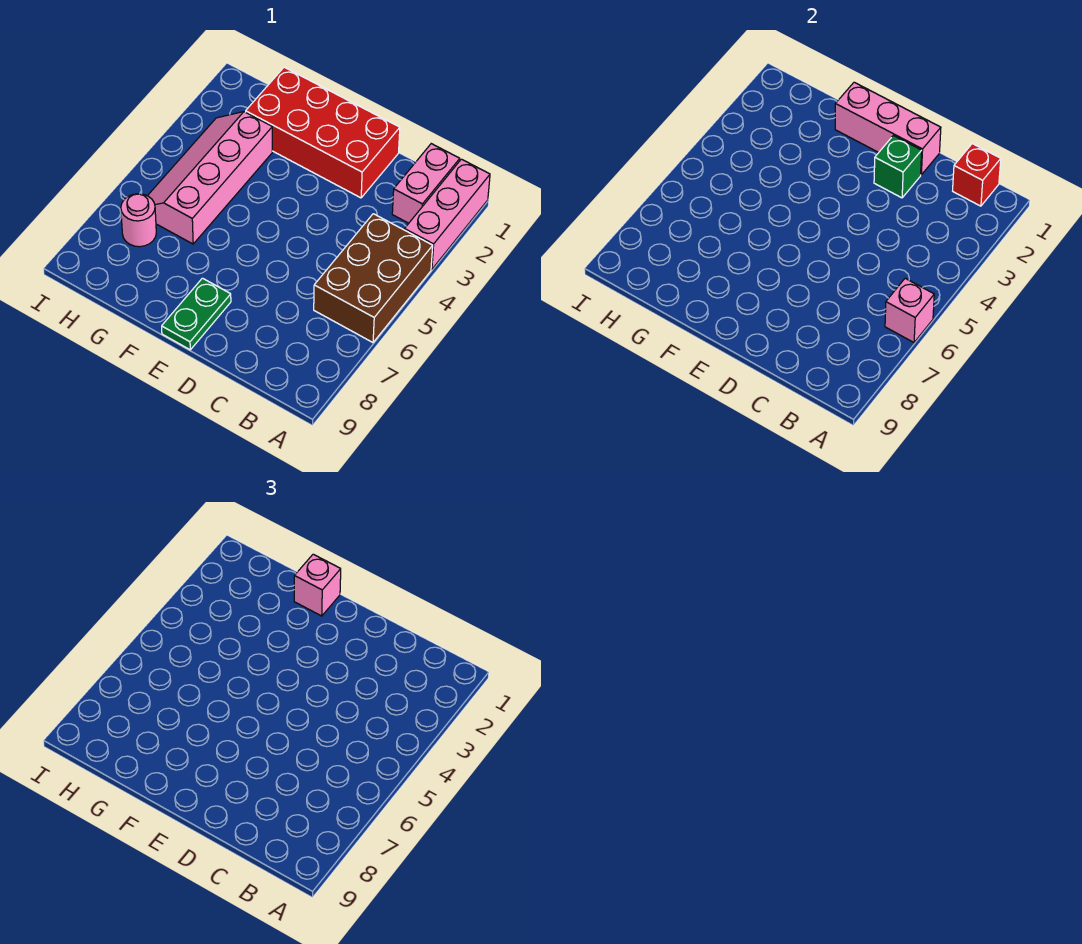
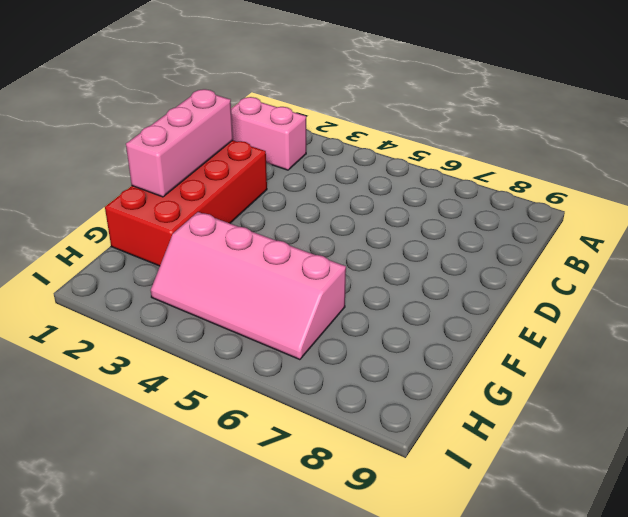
none -> pink brick A1:A3 level 1
none -> brown brick A4:B6 level 1
none -> green plate E8:E9 level 1

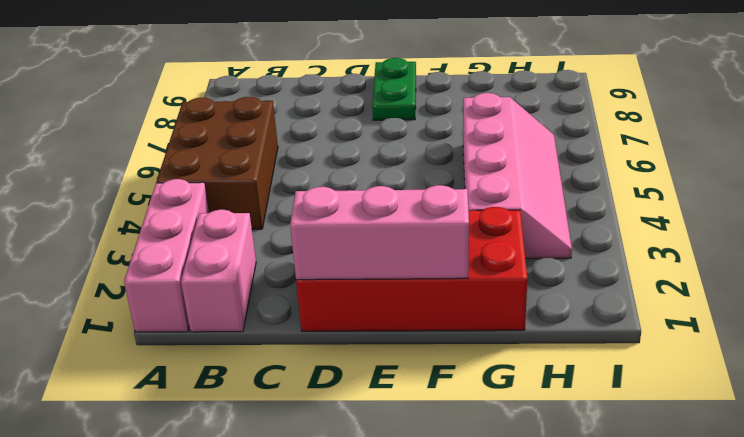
none -> pink round brick H7 level 1
none -> pink brick A6 level 2
none -> red brick B1 level 2

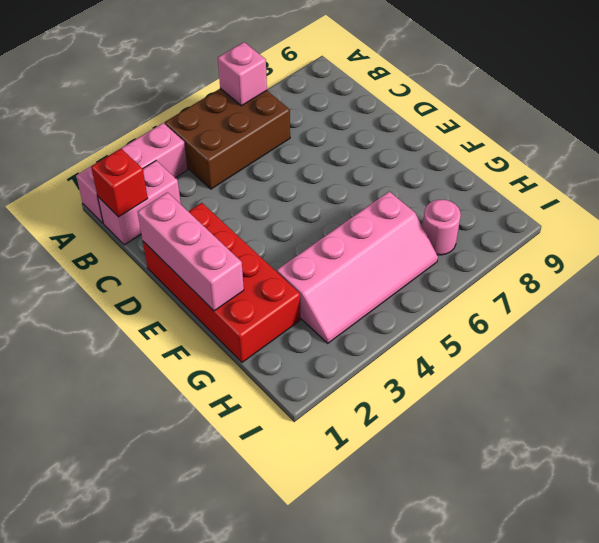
none -> green plate E8:E9 level 1
none -> green brick D2 level 2
none -> pink brick F1 level 3

